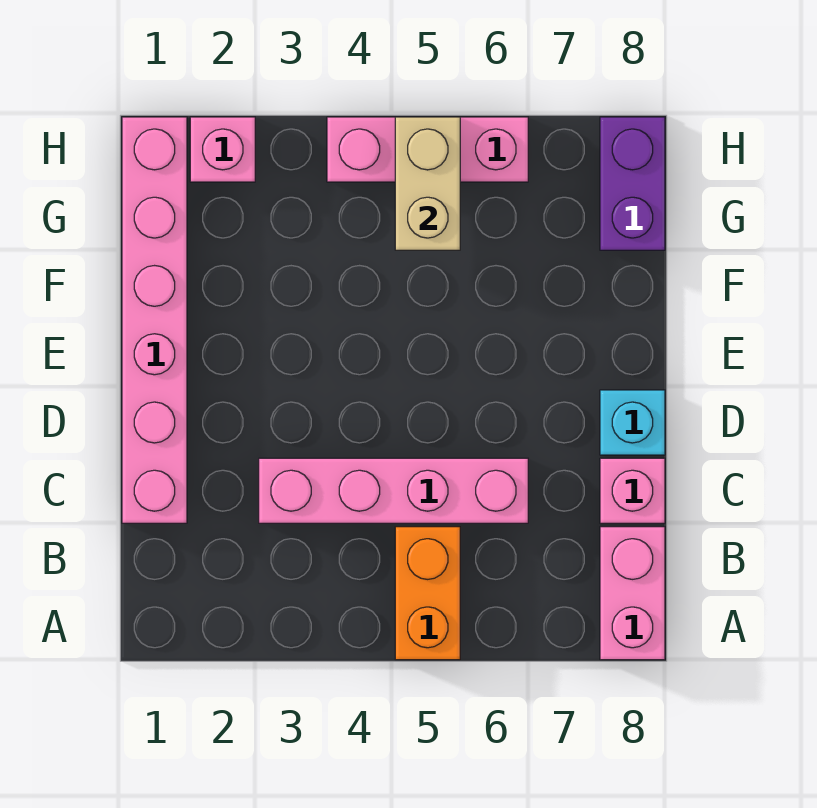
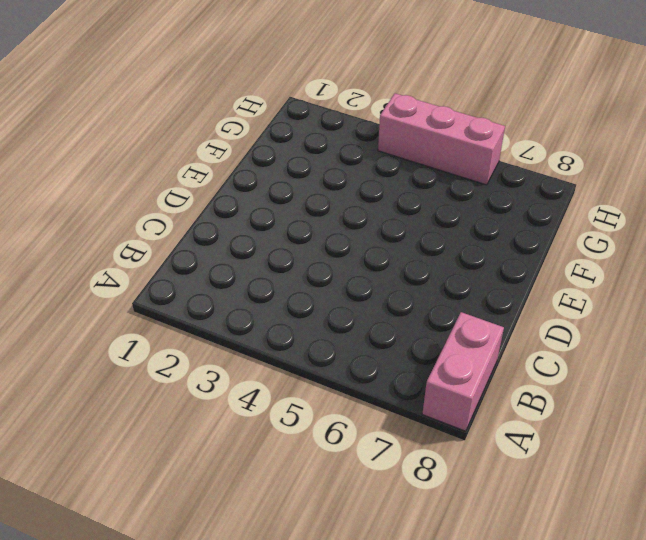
none -> orange brick A5:B5 level 1
none -> pink brick C1:H1 level 1

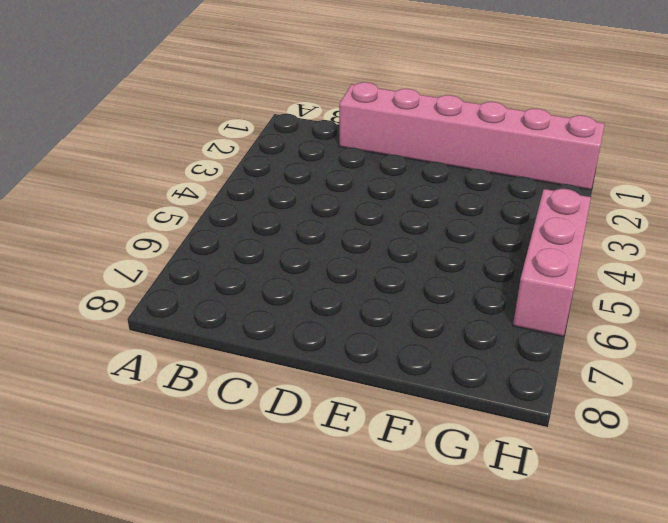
none -> orange brick A5:B5 level 1
none -> pink brick A8:B8 level 1

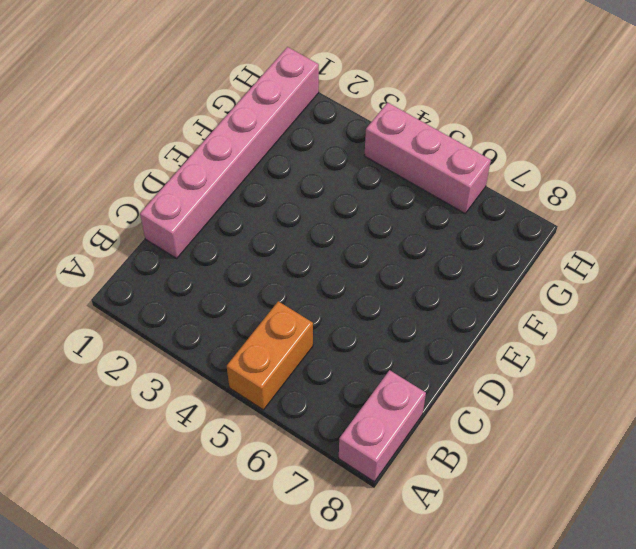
none -> pink brick C3:C6 level 1
none -> pink brick C8 level 1

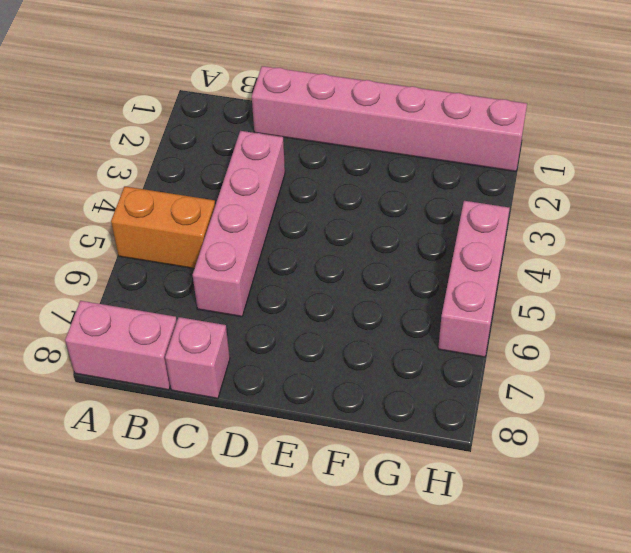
none -> cyan brick D8 level 1
none -> purple brick G8:H8 level 1

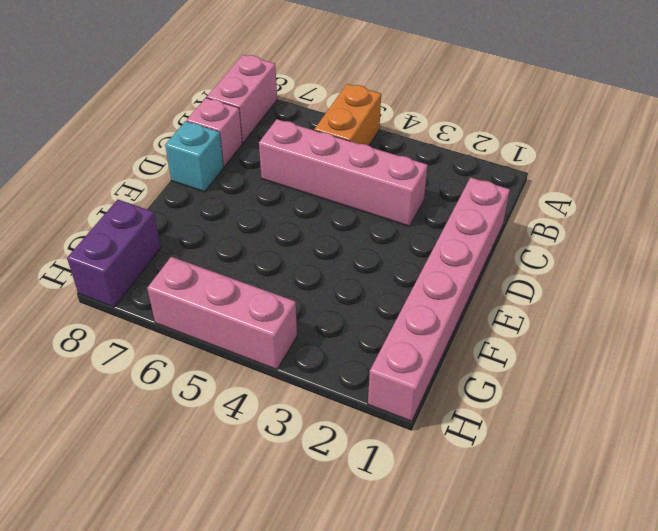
none -> pink brick H2 level 1
none -> tan brick G5:H5 level 2

